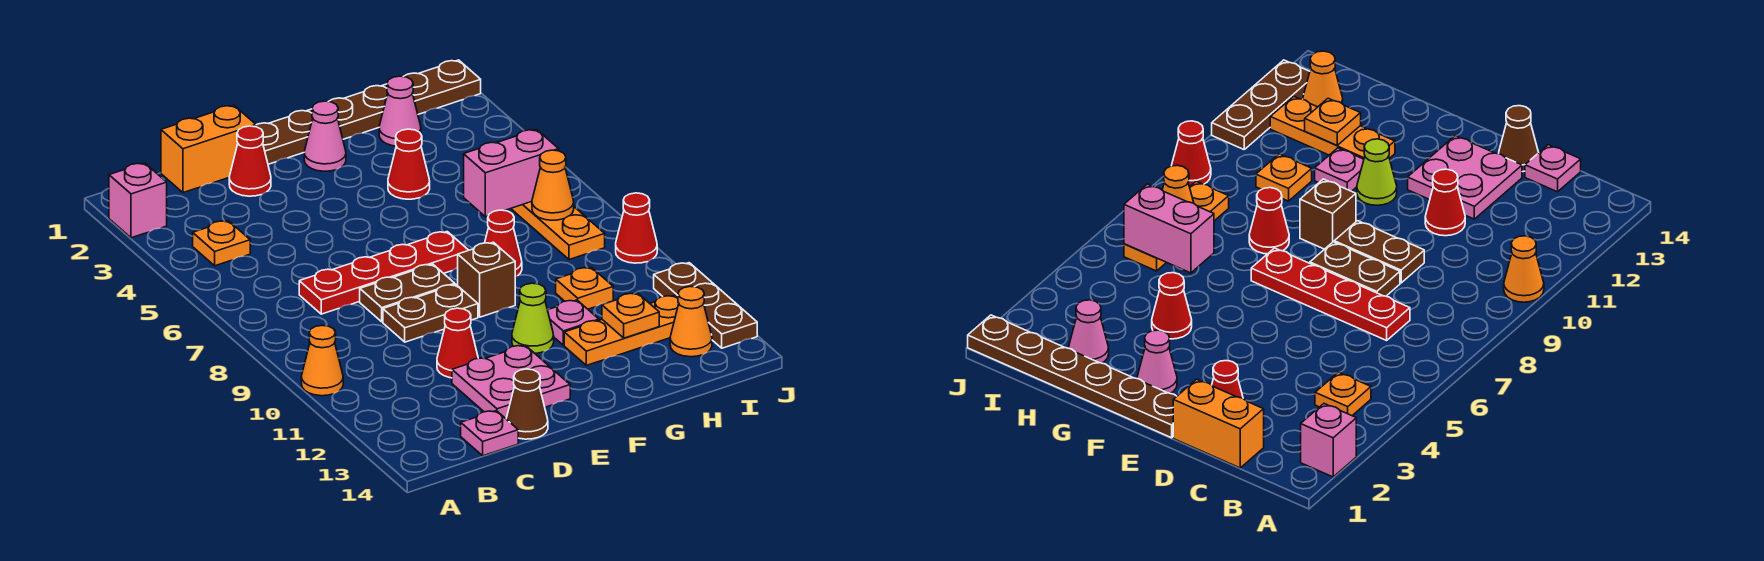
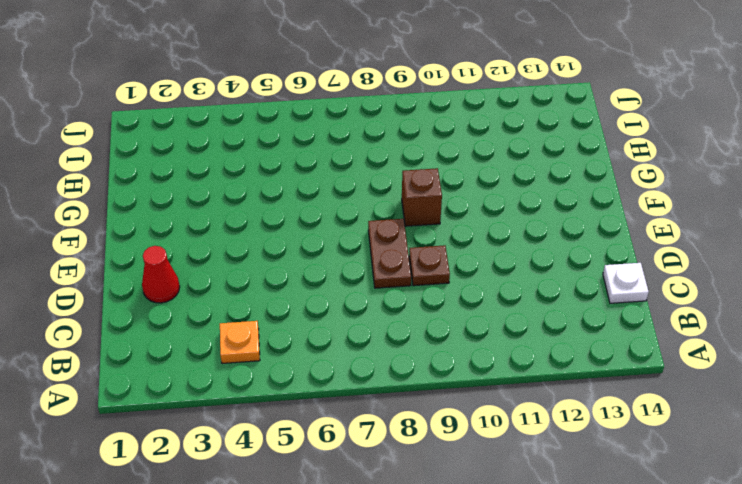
white plate C14 level 1 -> pink plate C14 level 1
brown plate D9 level 1 -> brown plate D9:E9 level 1
none -> pink brick A2 level 1
none -> orange cone A10 level 1
none -> orange brick C1:D1 level 1

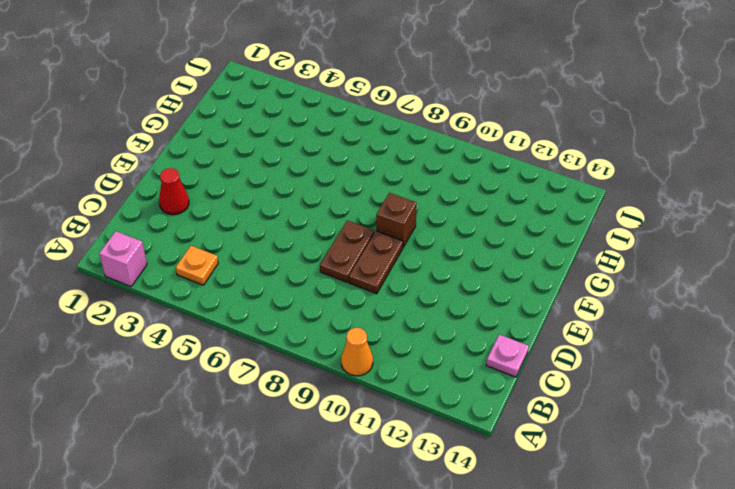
none -> orange brick C1:D1 level 1
none -> red plate C7:F7 level 1
none -> red cone D11 level 1

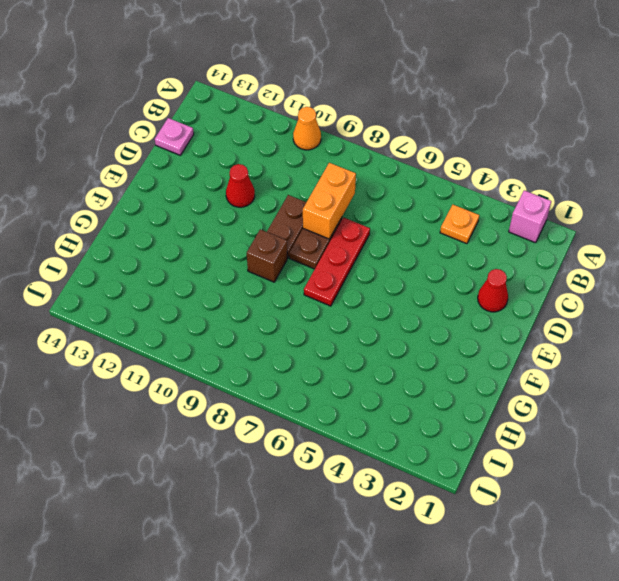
orange brick C8:D8 level 2 -> orange brick C1:D1 level 1
red plate D7:F7 level 1 -> red plate C7:F7 level 1
none -> pink plate D12:E13 level 1
none -> brown cone D14 level 1
none -> brown plate E1:J1 level 1

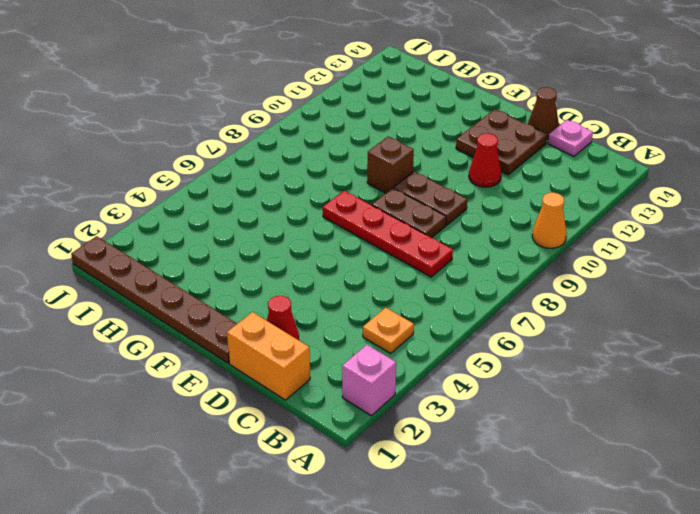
brown plate D12:E13 level 1 -> pink plate D12:E13 level 1
none -> pink cone F2 level 1
none -> lime cone F11 level 1
none -> red cone G4 level 1

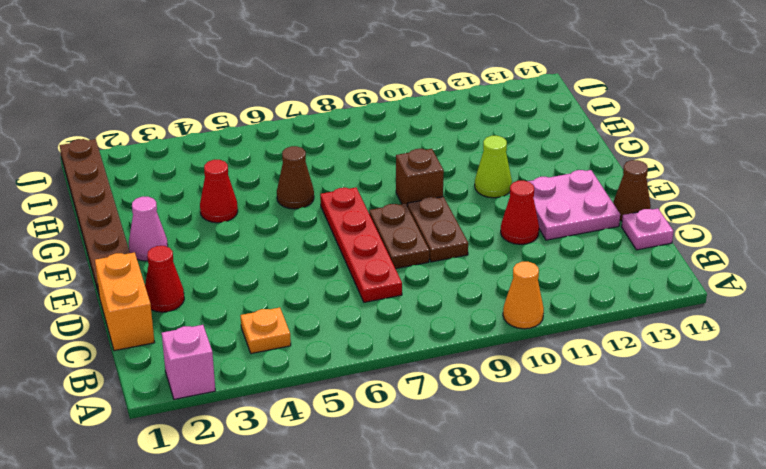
brown cone G6 level 1 -> none
none -> red cone G8 level 1
none -> pink plate G11 level 1
none -> orange plate G12:I12 level 1

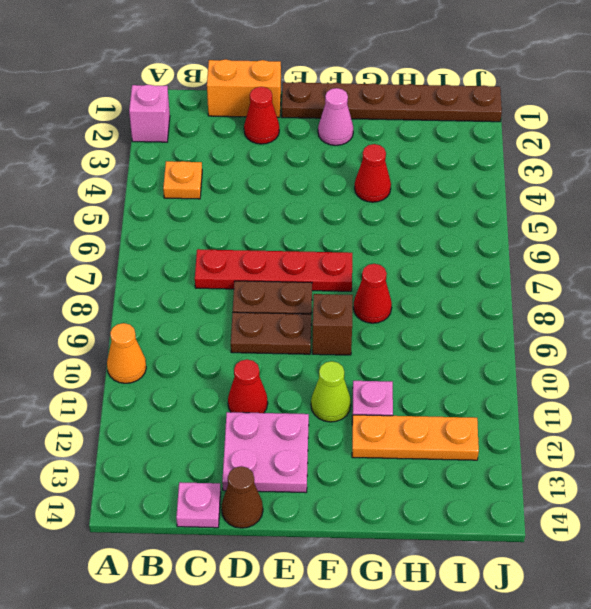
none -> pink cone H2 level 1
none -> orange plate H10 level 1
none -> orange plate I6:I8 level 1

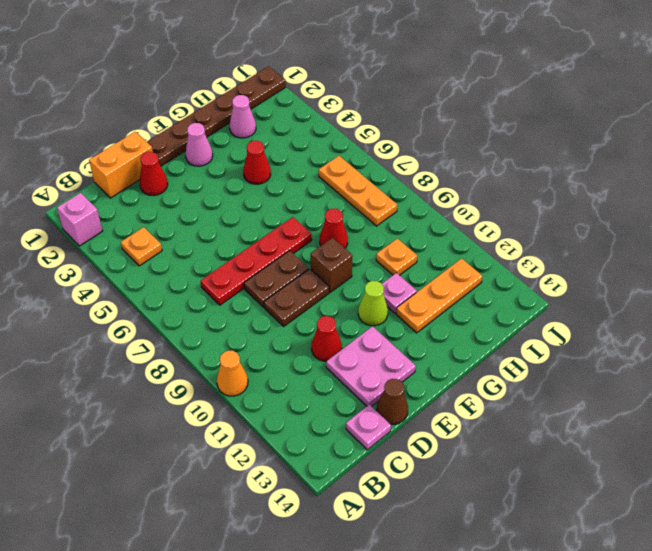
none -> orange cone I13 level 1
none -> red cone J9 level 1
none -> brown plate J11:J13 level 1

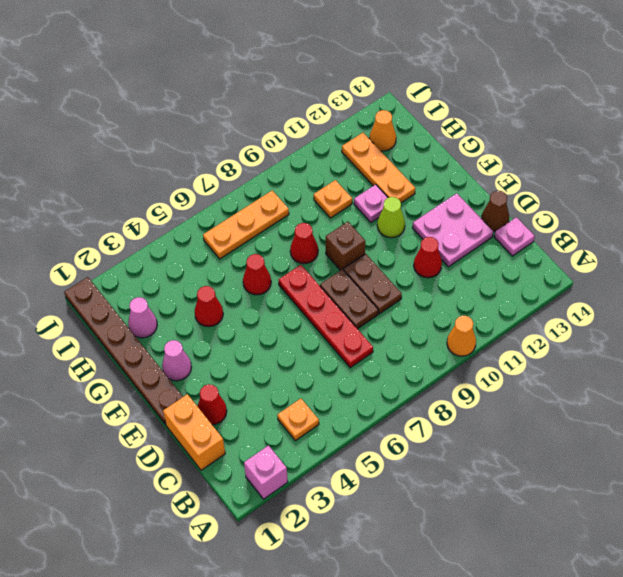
red cone G6 level 1 -> red cone J9 level 1
none -> brown plate J11:J13 level 1
none -> pink brick H6:I6 level 2
none -> orange plate H12 level 2

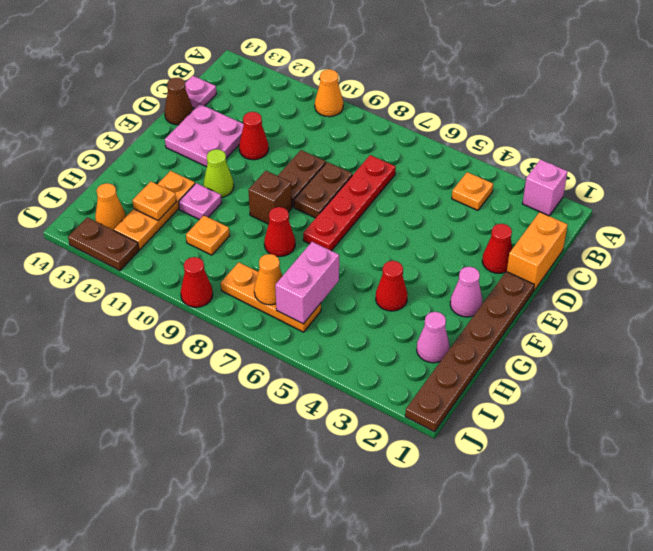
brown plate J12:J13 level 1 -> brown plate J11:J13 level 1

